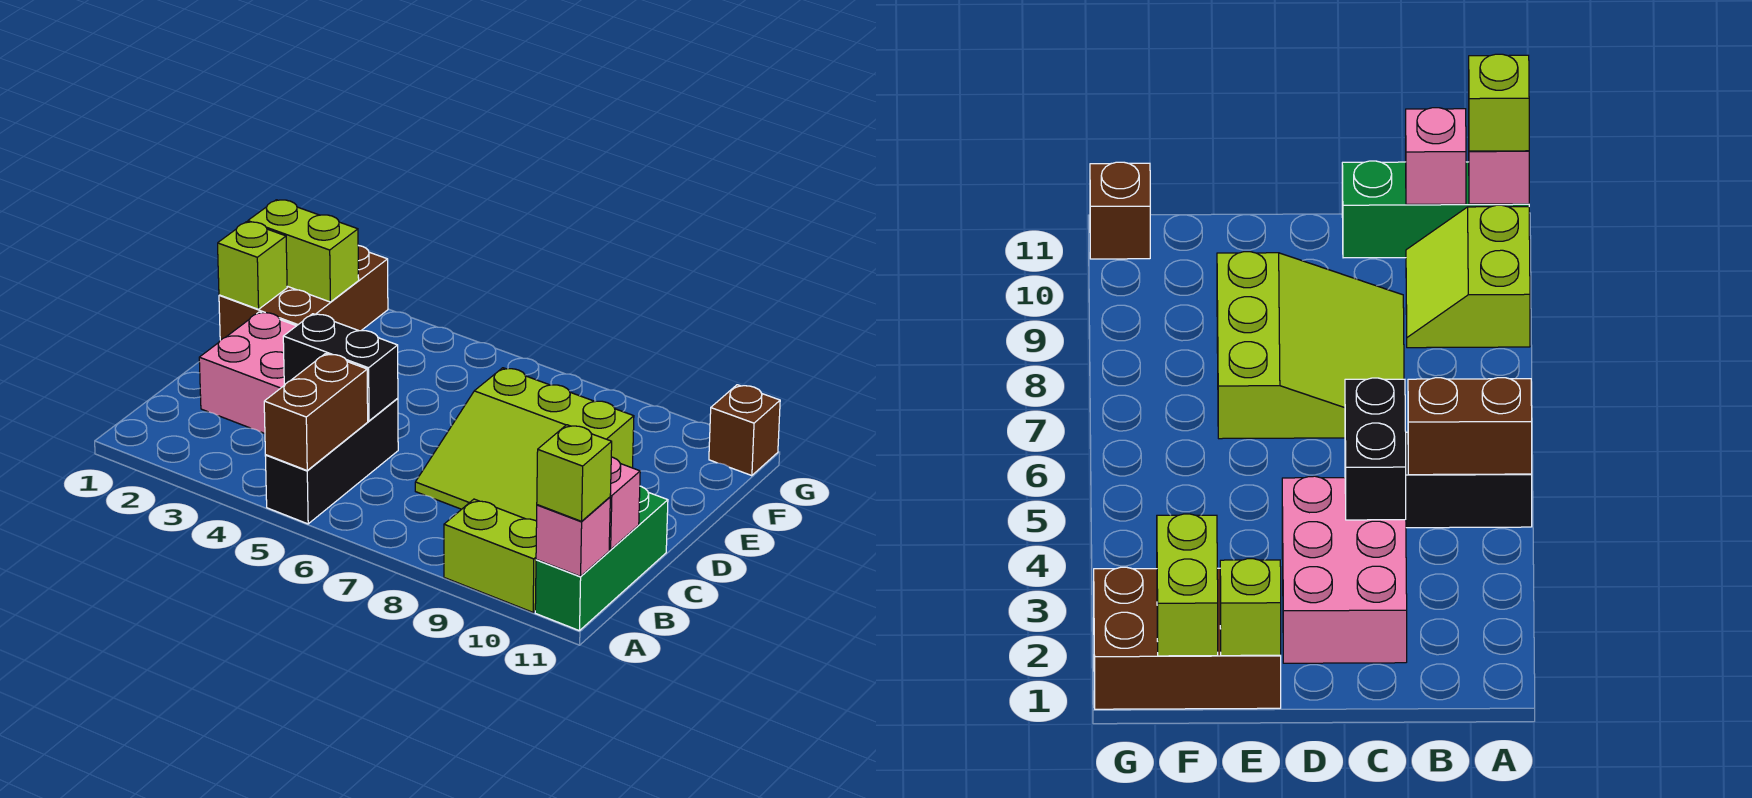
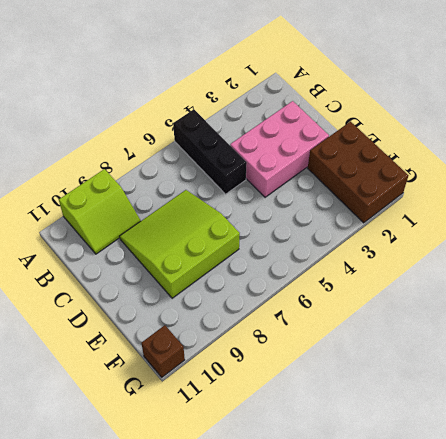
none -> green brick A11:C11 level 1
none -> brown brick A5:B5 level 2
none -> pink brick A11 level 2

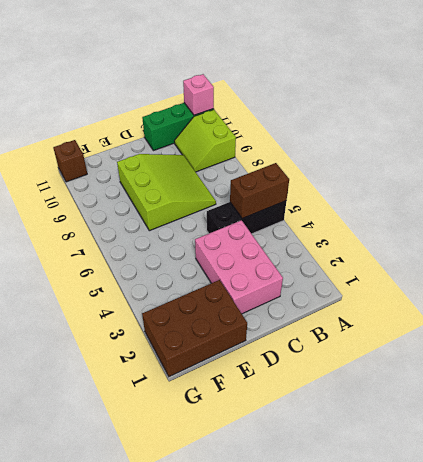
none -> pink brick B11 level 2
none -> black brick C4:C5 level 2
none -> lime brick E1 level 2

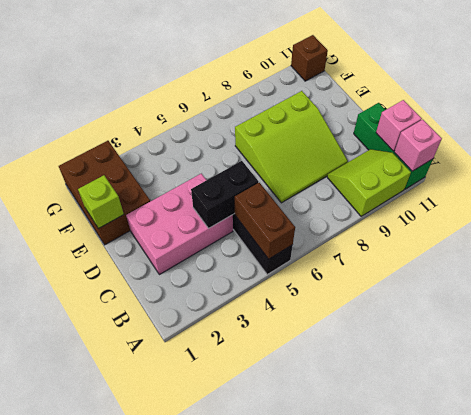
none -> lime brick F1:F2 level 2
none -> lime brick A11 level 3

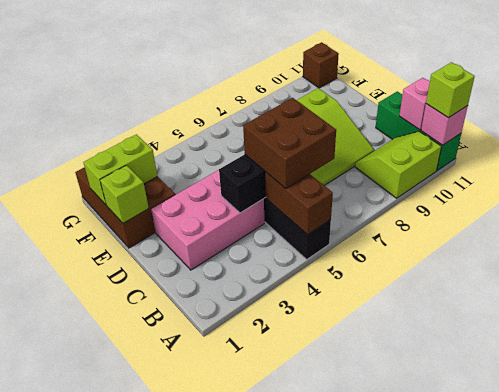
brown brick B5:C6 level 3 -> none

